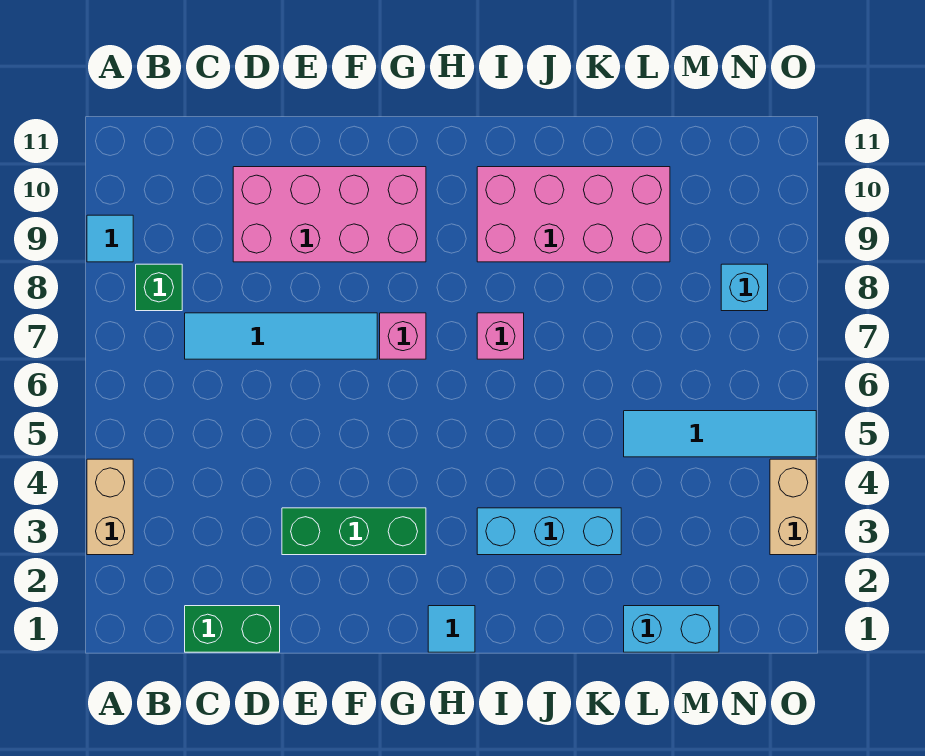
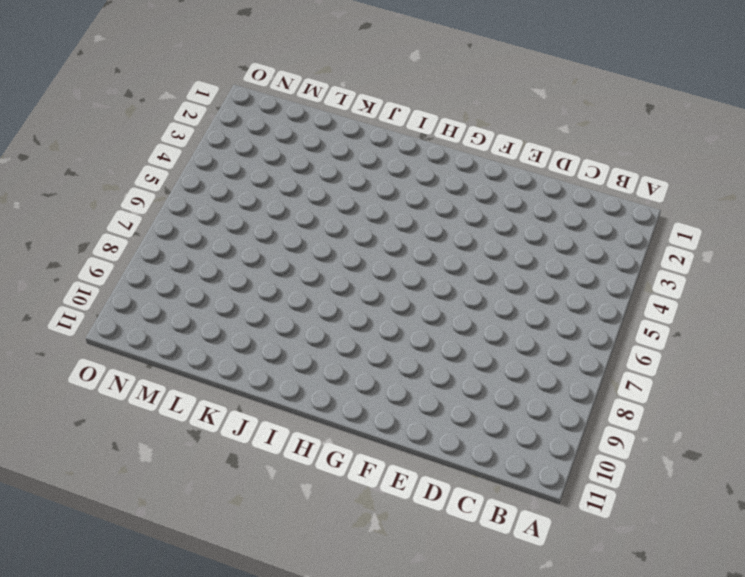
none -> tan brick A3:A4 level 1
none -> cyan tile A9 level 1
none -> green brick B8 level 1

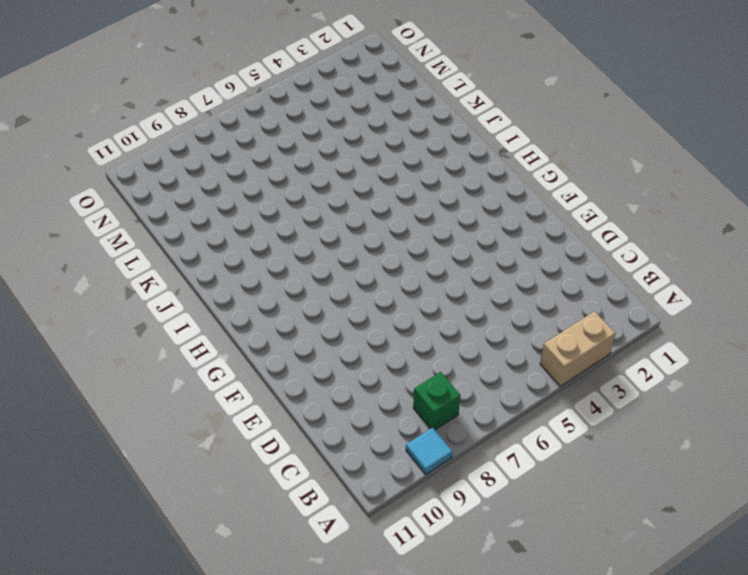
none -> green brick C1:D1 level 1
none -> cyan tile C7:F7 level 1
none -> pink brick D9:G10 level 1

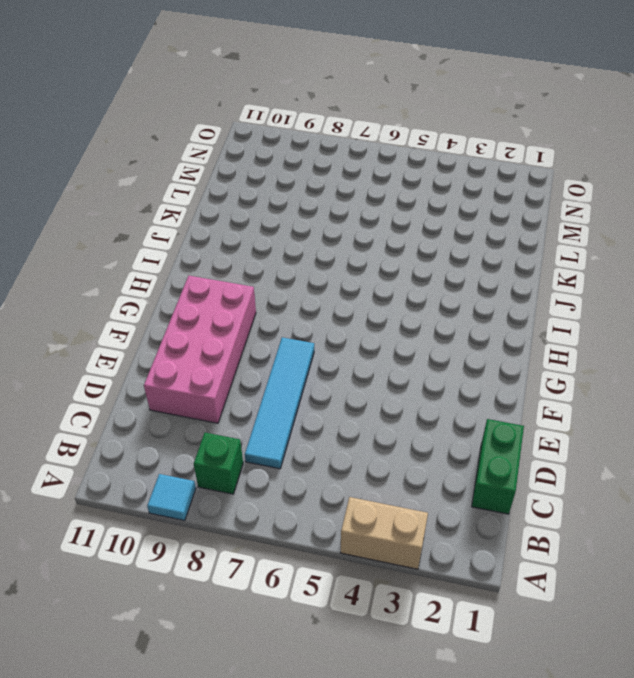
none -> green brick E3:G3 level 1
none -> pink brick G7 level 1
none -> cyan tile H1 level 1

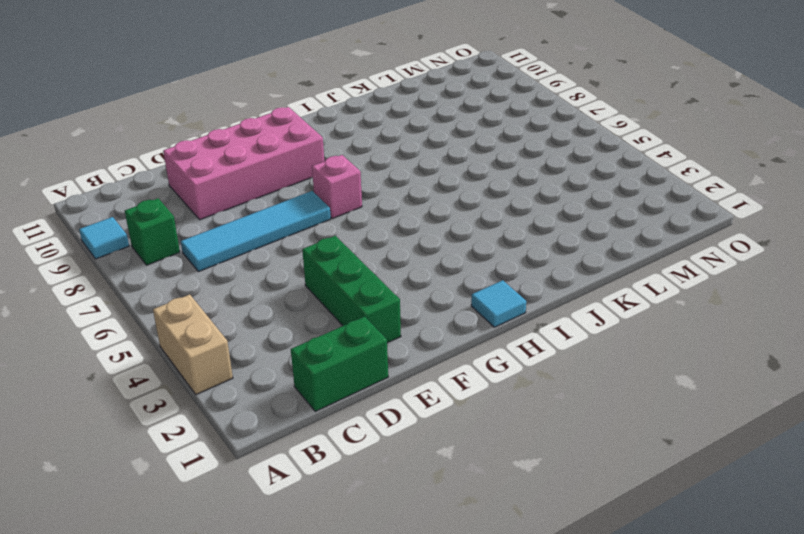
green brick E2:E4 level 1 -> green brick E3:G3 level 1
none -> cyan brick I3:K3 level 1
none -> pink brick I7 level 1
none -> pink brick I9:L10 level 1

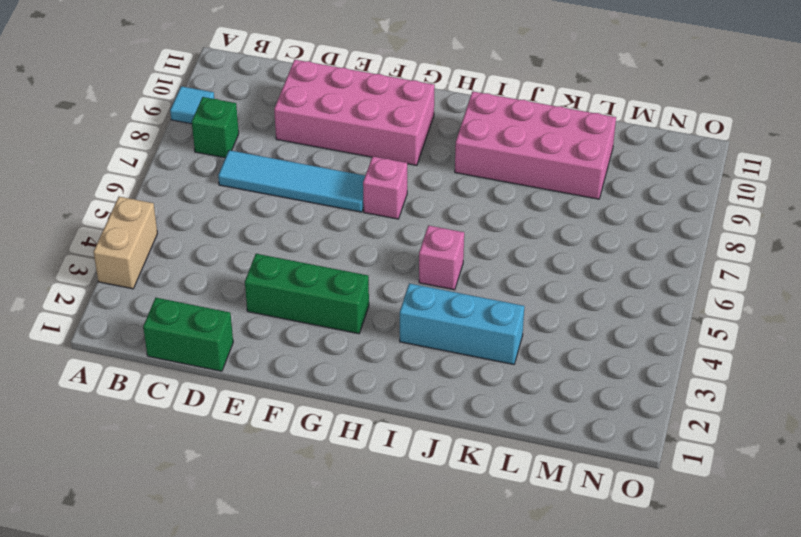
pink brick I5 level 1 -> pink brick I7 level 1
none -> cyan tile H1 level 1
none -> cyan brick L1:M1 level 1
none -> cyan tile L5:O5 level 1

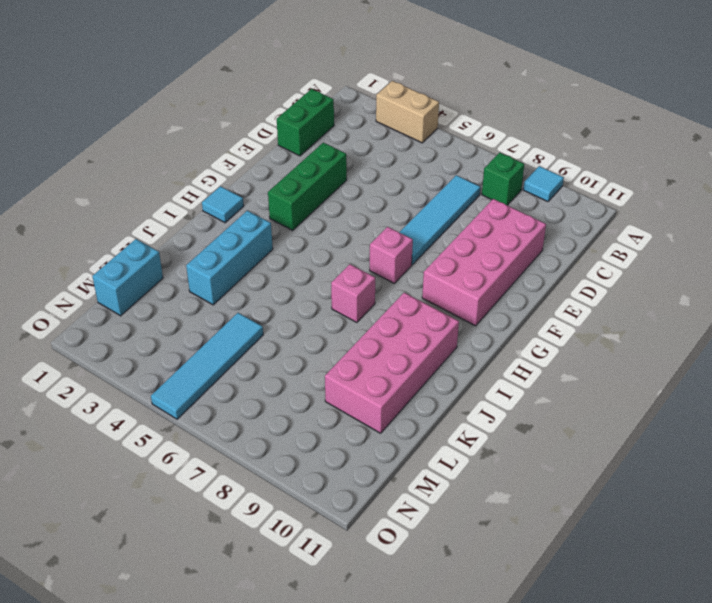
none -> cyan brick N8 level 1
none -> tan brick O3:O4 level 1

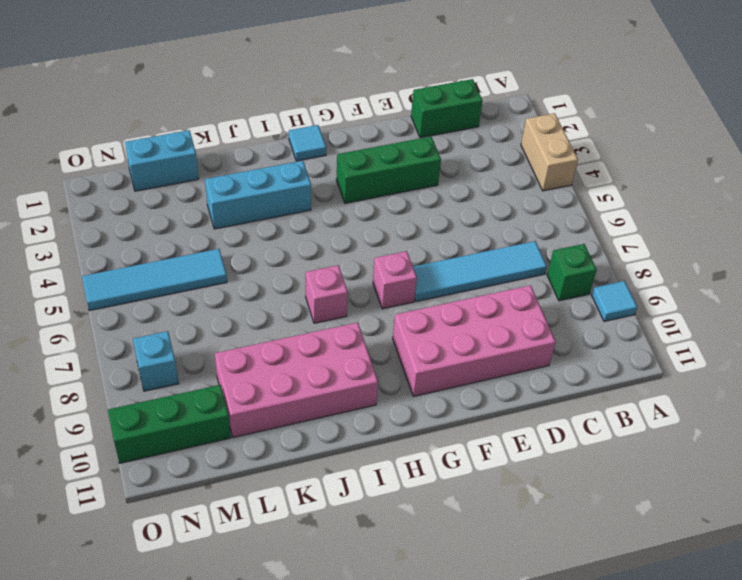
green brick M10:O10 level 1 -> none
none -> tan brick O3:O4 level 1

